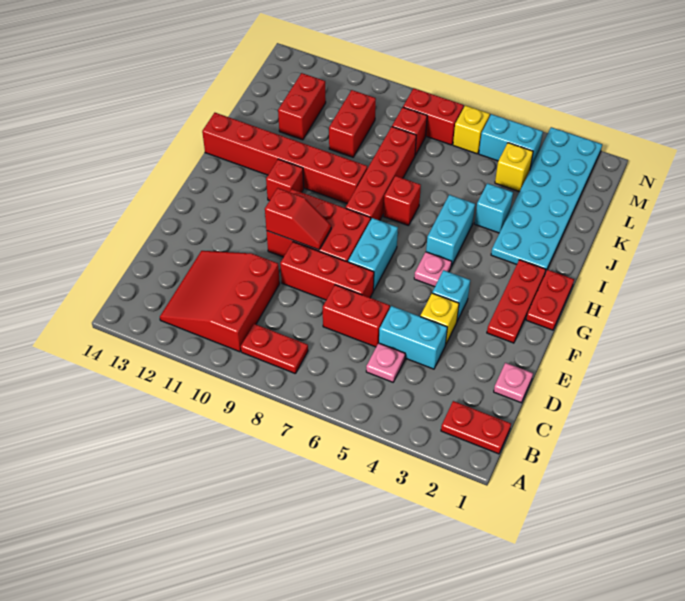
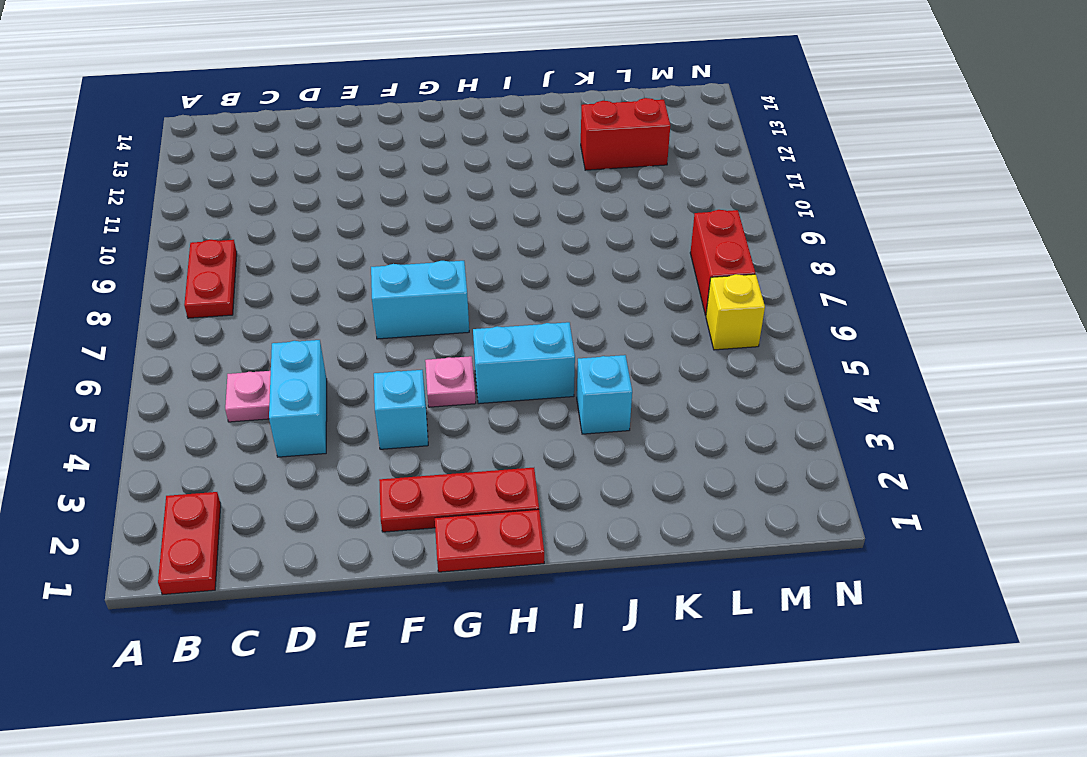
none -> red slope B10:D12 level 1 top 10
none -> pink plate D1 level 1
none -> red brick D6:D7 level 1
none -> yellow brick E4 level 1

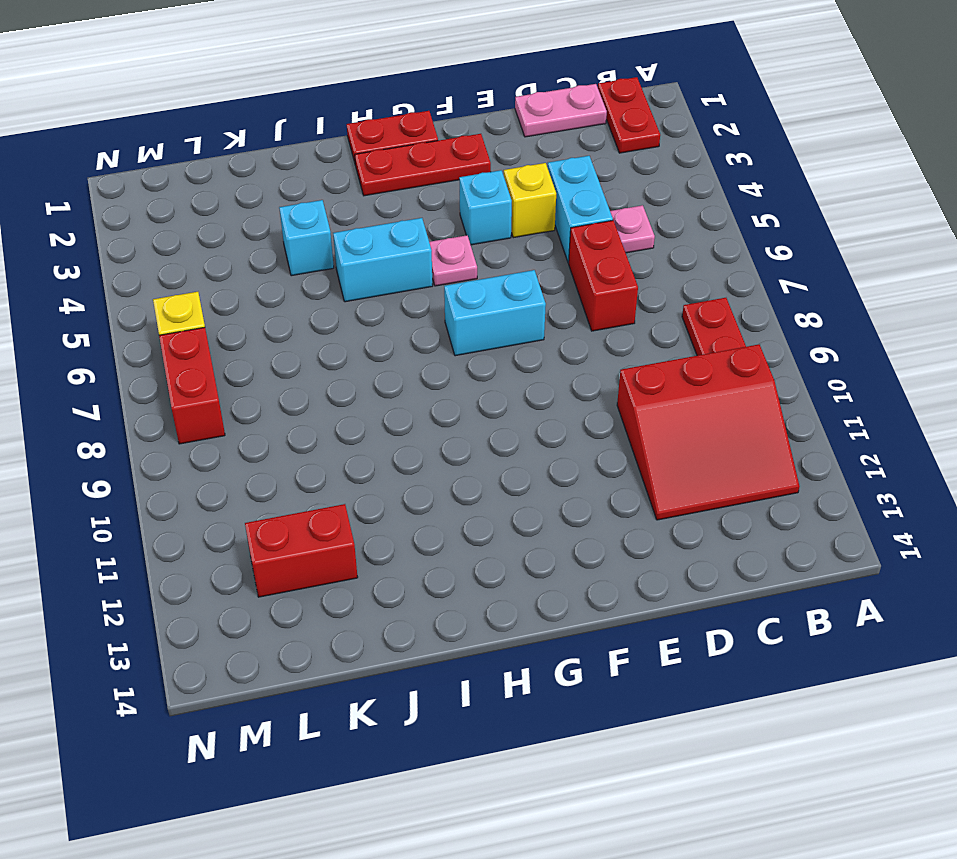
pink plate C1:D1 level 1 -> pink plate D1 level 1
none -> red brick E7:E9 level 1
none -> red brick F8:G10 level 1
none -> red brick H8:K8 level 1
none -> red brick H11 level 1

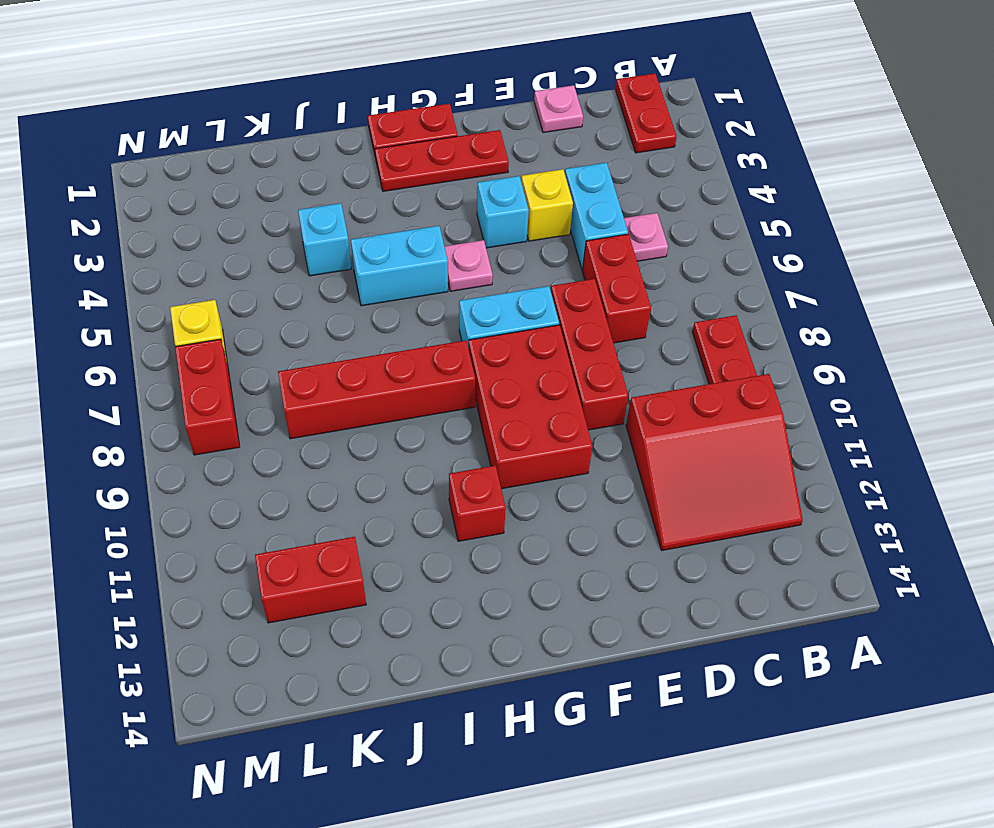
none -> cyan plate I2:N3 level 1
none -> red brick I7 level 1
none -> red brick I9:I14 level 1
none -> red brick K10:L10 level 1

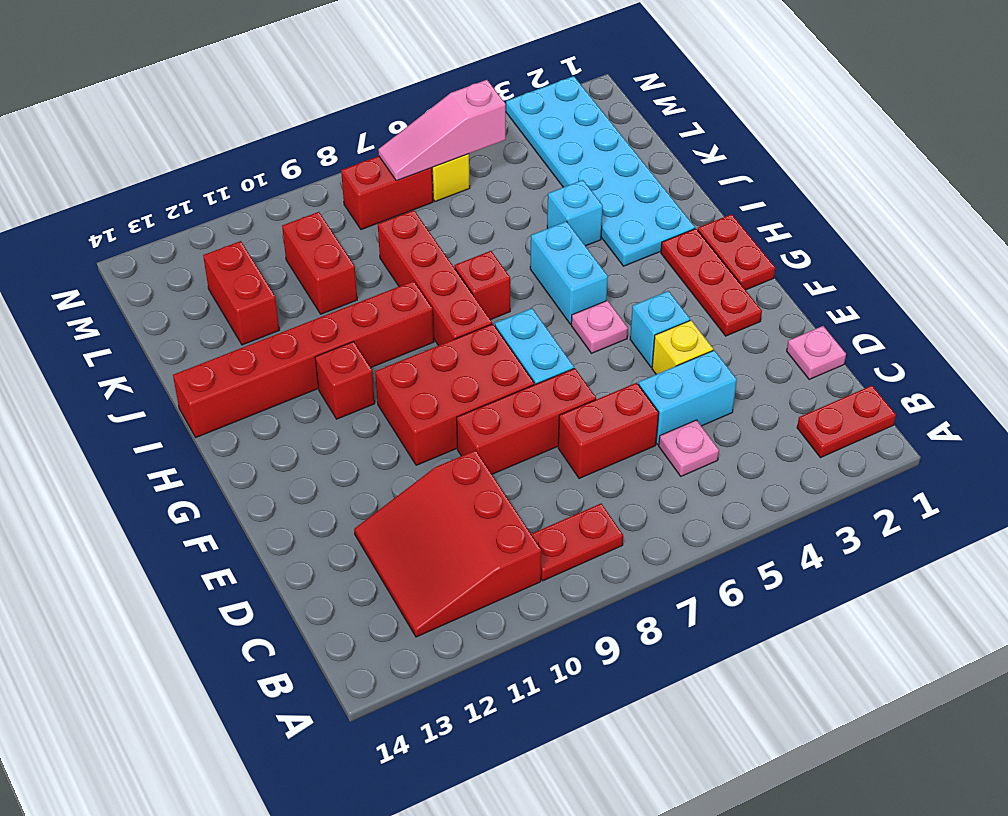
pink slope M5:M7 level 2 top 5 -> none
none -> yellow brick L4 level 1
none -> red brick L8 level 1
none -> cyan brick M4:M5 level 1
none -> red slope F9:F10 level 2 top 10

